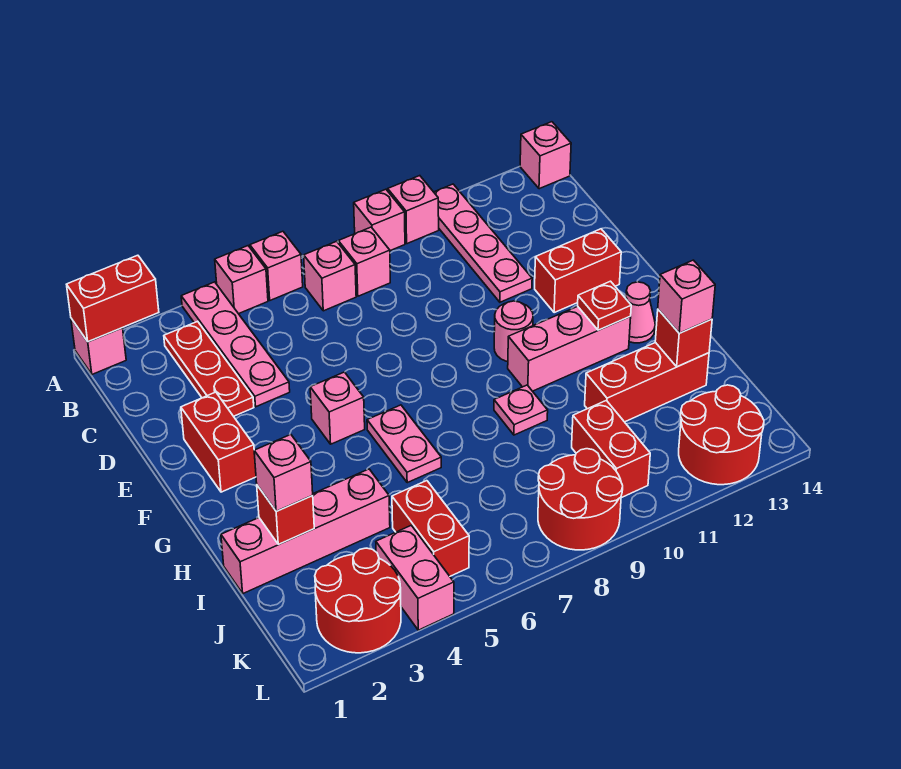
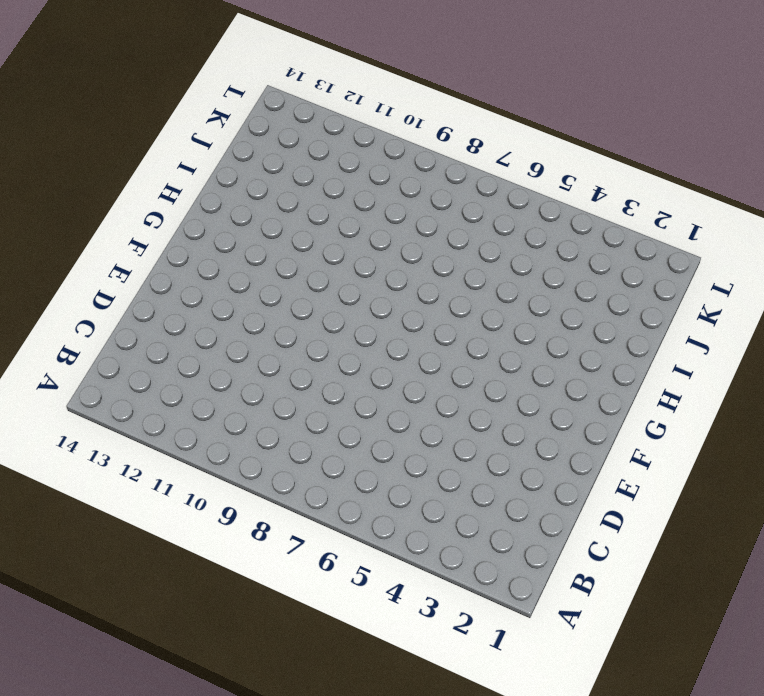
none -> pink brick A1 level 1
none -> pink plate A4:D4 level 1
none -> pink brick A5 level 1
none -> pink brick A6 level 1

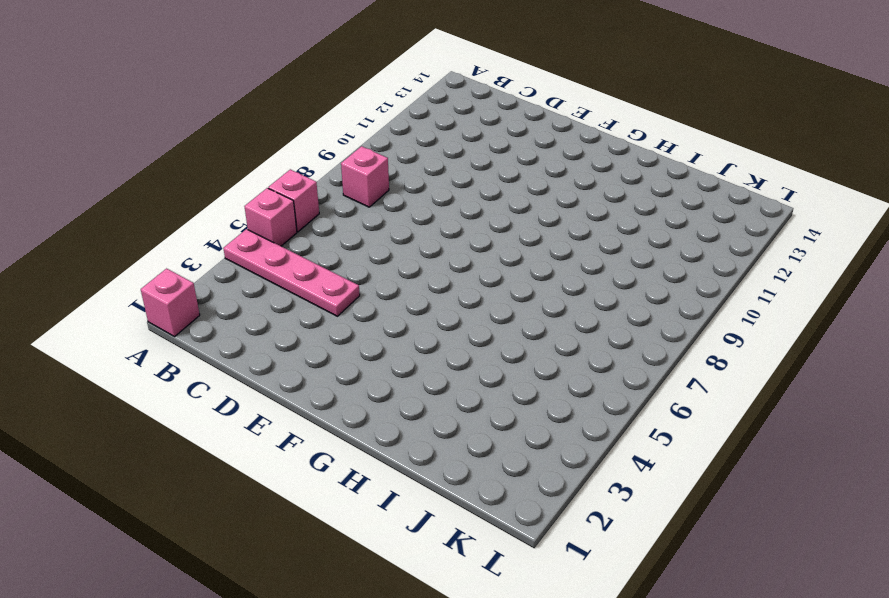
none -> pink brick A9 level 1
none -> pink brick A10 level 1
none -> pink plate A11:D11 level 1
none -> pink brick A14 level 1

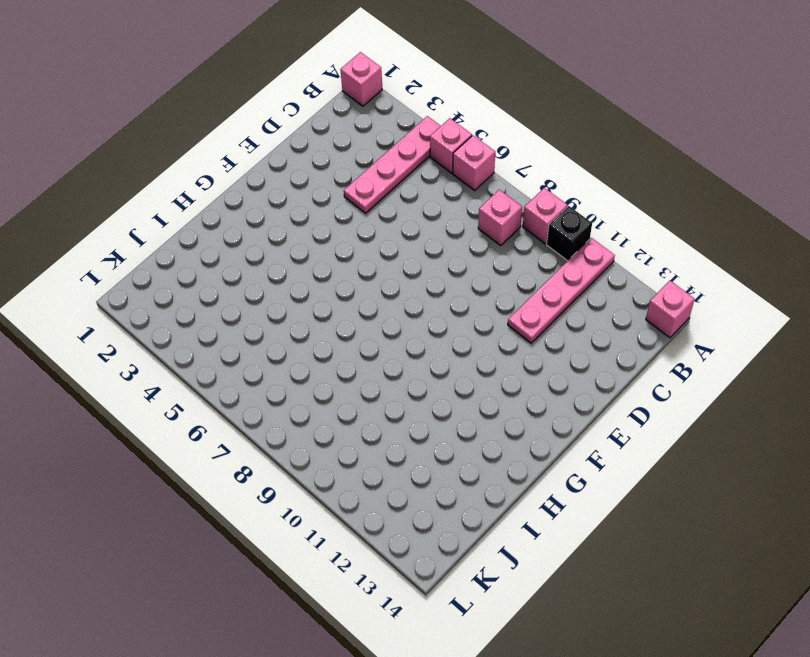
black brick A10 level 1 -> pink brick A10 level 1
none -> red plate B3:D3 level 1
none -> pink brick B7 level 1
none -> red brick E2:F2 level 1
none -> red brick E12:E13 level 1

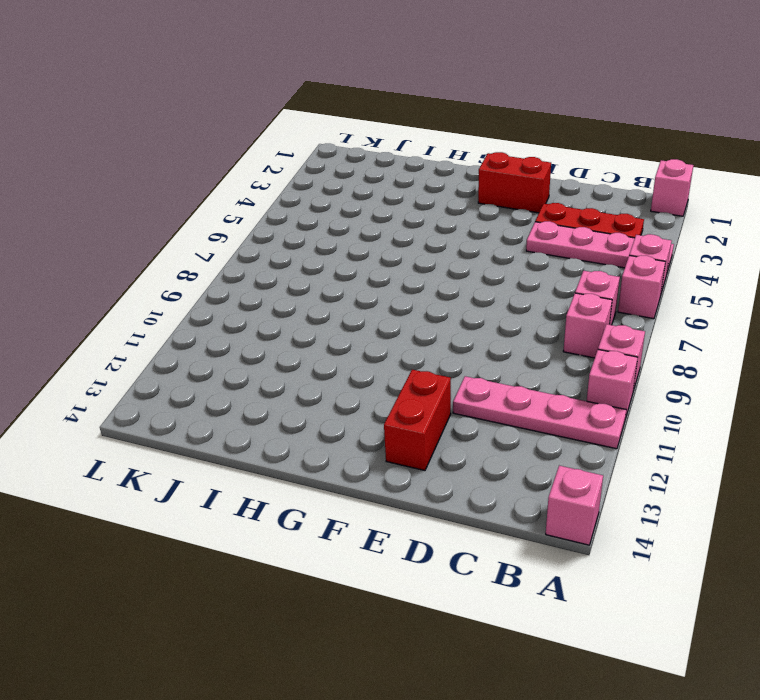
none -> pink brick F5 level 1
none -> pink round brick F10 level 1
none -> pink plate G6:H6 level 1
none -> pink brick G10:G12 level 1

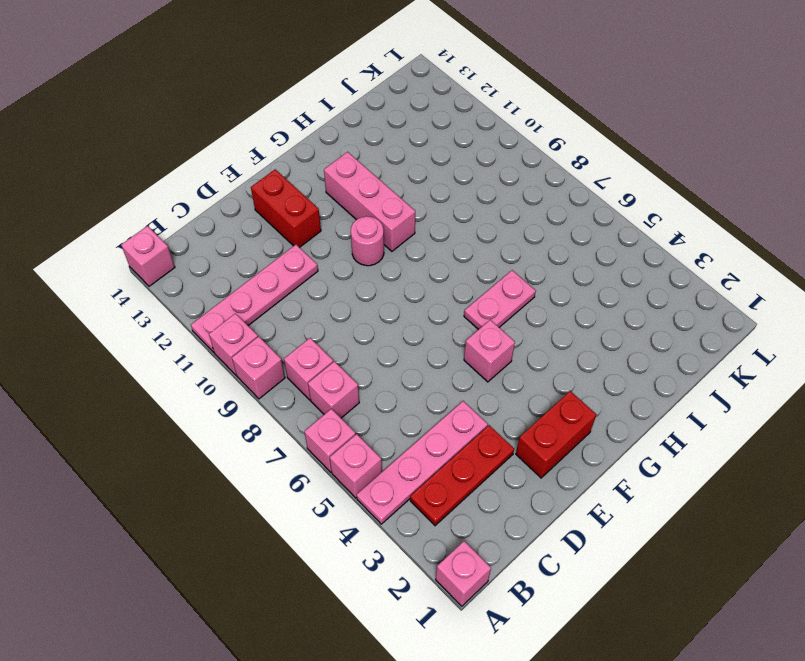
none -> pink cone G13 level 1
none -> pink plate H9 level 1
none -> pink brick I1:I4 level 1
none -> red brick I11:I13 level 1

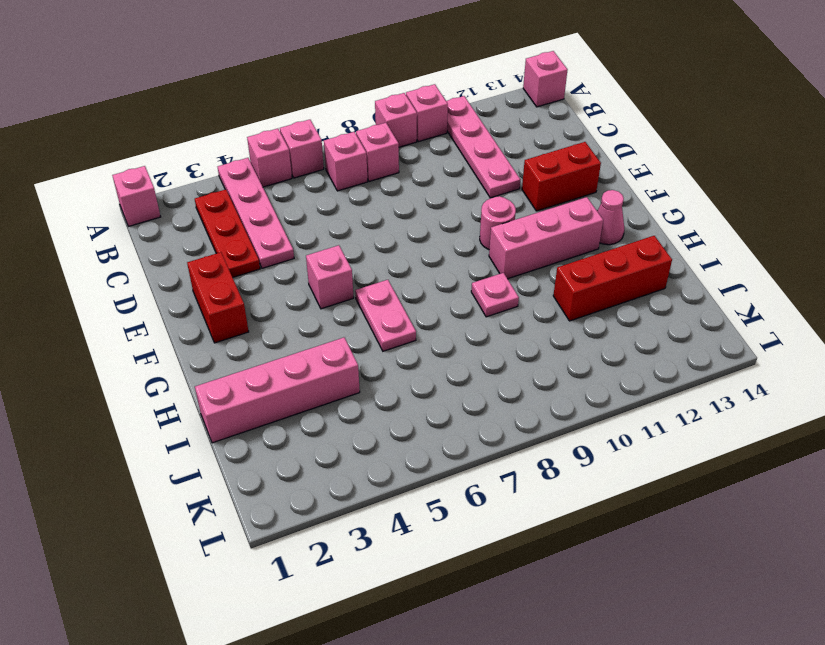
none -> red brick J5:K5 level 1
none -> red brick J10:K10 level 1
none -> red round brick K2:L3 level 1
none -> pink brick K4:L4 level 1

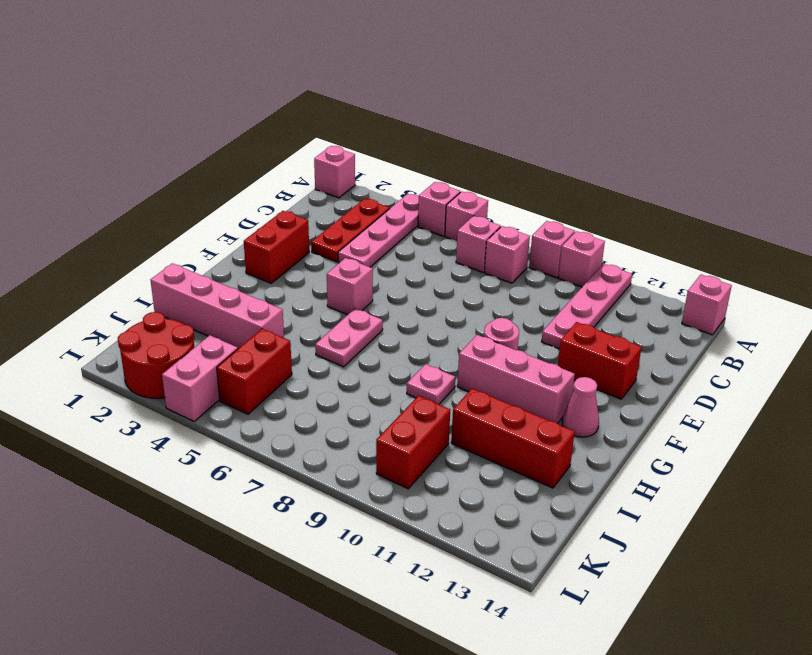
none -> red round brick K8:L9 level 1
none -> red round brick K12:L13 level 1
none -> red brick A1:A2 level 2
none -> red plate G12 level 2

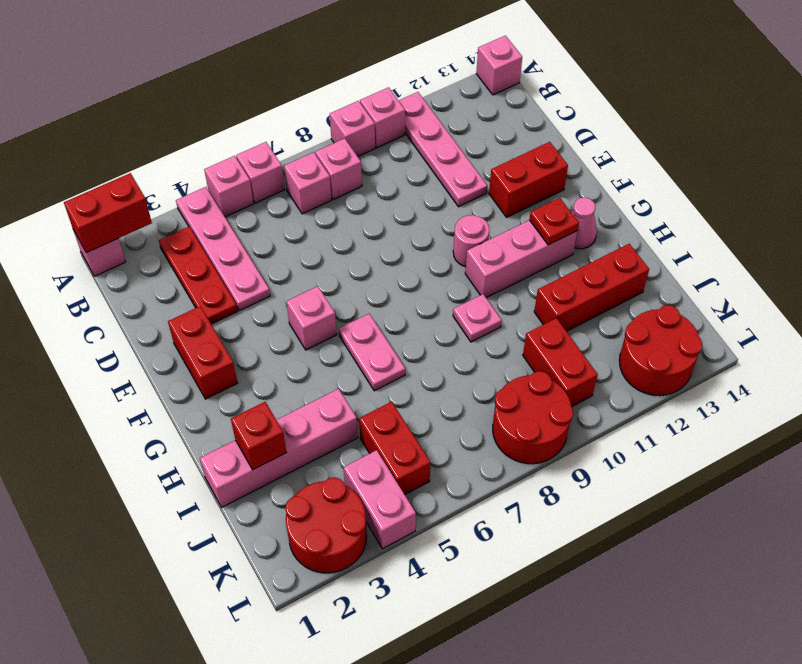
none -> red brick I13 level 2
none -> pink brick I2 level 3
none -> pink brick I13 level 3

